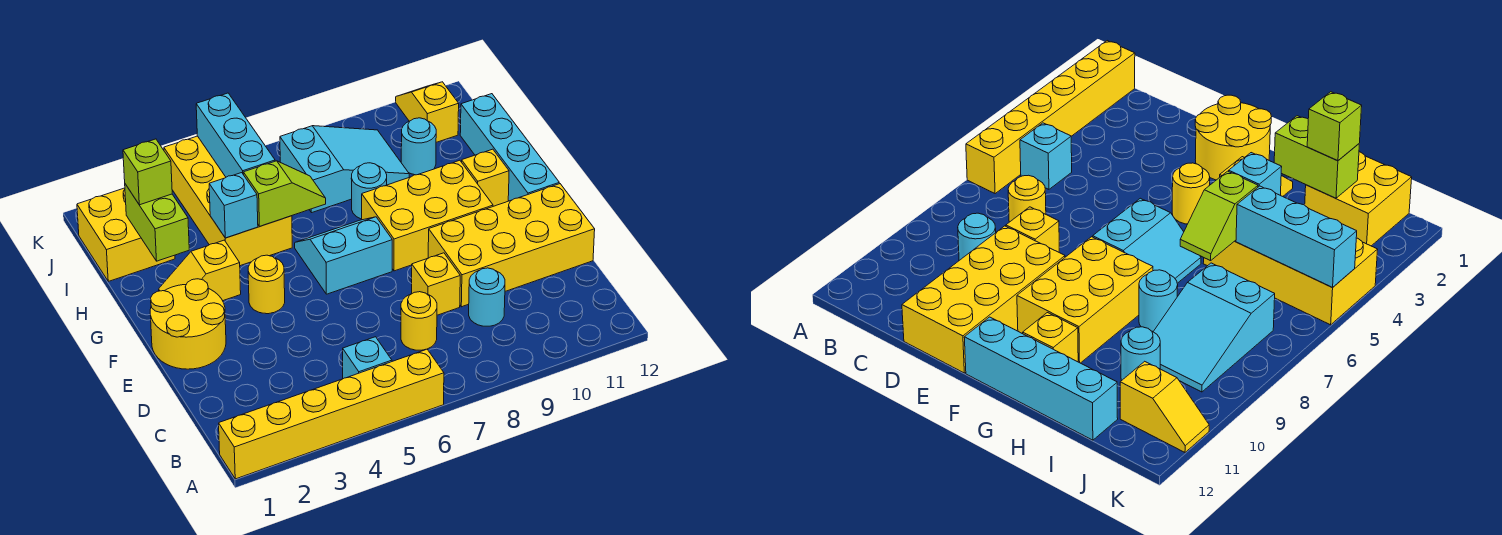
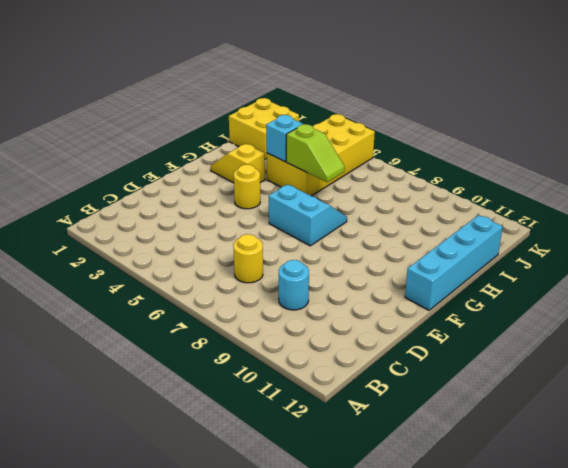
none -> yellow brick A1:A6 level 1
none -> cyan brick B5 level 1
none -> yellow brick D8 level 1

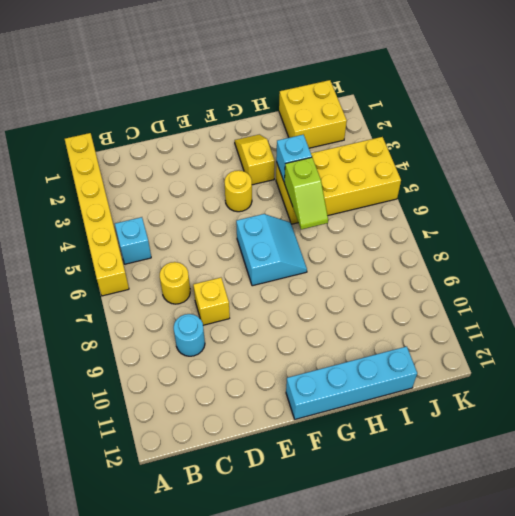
none -> yellow brick D9:E12 level 1
none -> yellow round brick E1:F2 level 1
none -> yellow brick F8:G10 level 1

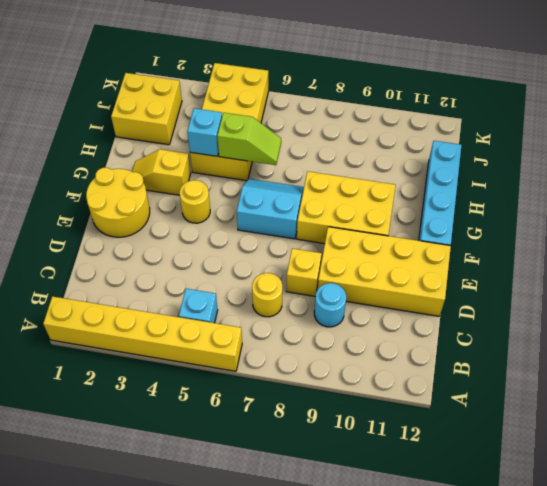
none -> yellow brick G11 level 1
none -> cyan round brick H8 level 1
none -> cyan slope I7:J9 level 1 top 7

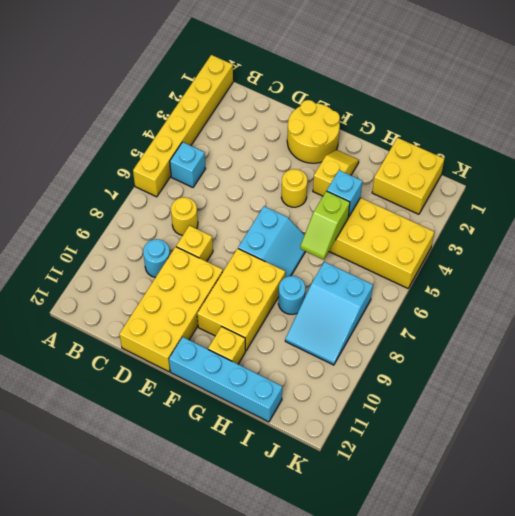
none -> cyan round brick I10 level 1
none -> yellow slope J11:K11 level 1 top J
none -> lime brick H2:I2 level 2

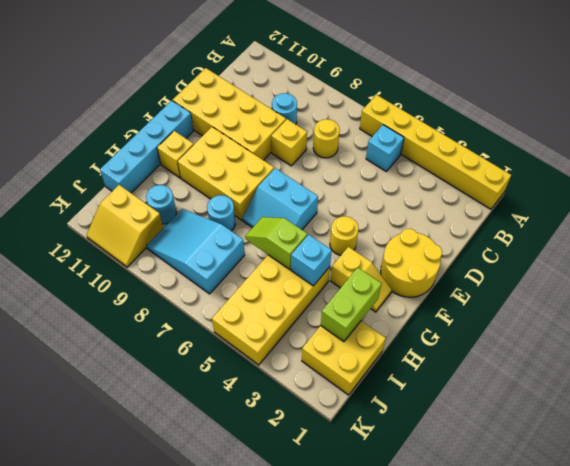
yellow slope J10:K11 level 1 top J -> yellow slope J11:K11 level 1 top J
none -> cyan brick I5:K5 level 2
none -> lime brick I2 level 3

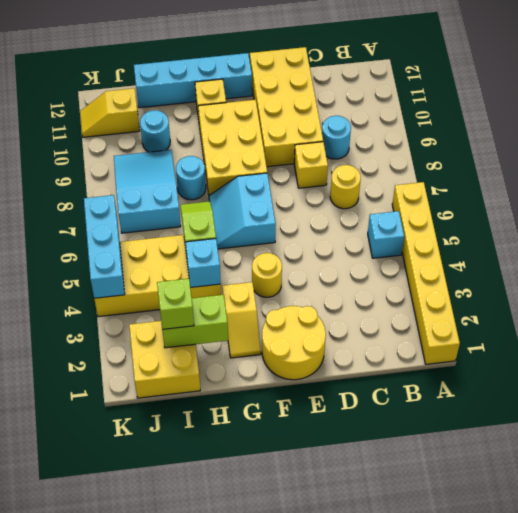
cyan brick K4:K6 level 2 -> cyan brick I5:K5 level 2

